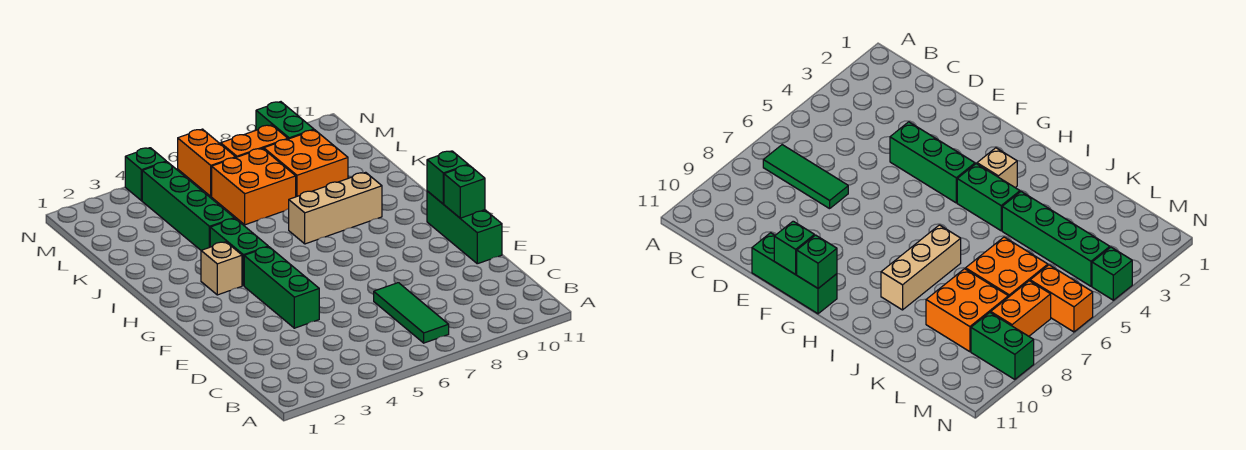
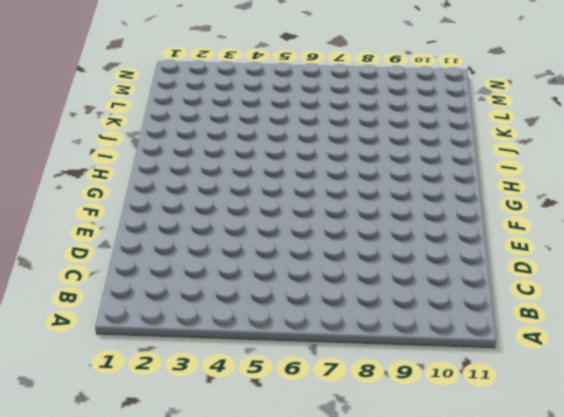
none -> green tile B7:D7 level 1
none -> green brick E4:G4 level 1
none -> green brick E11:G11 level 1

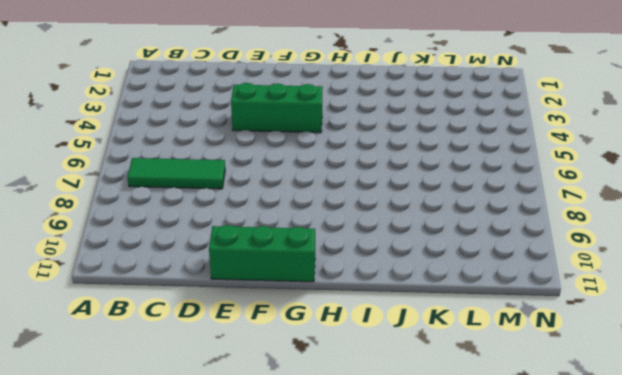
none -> tan brick H3 level 1
none -> green brick H4:I4 level 1
none -> tan brick I7:I9 level 1

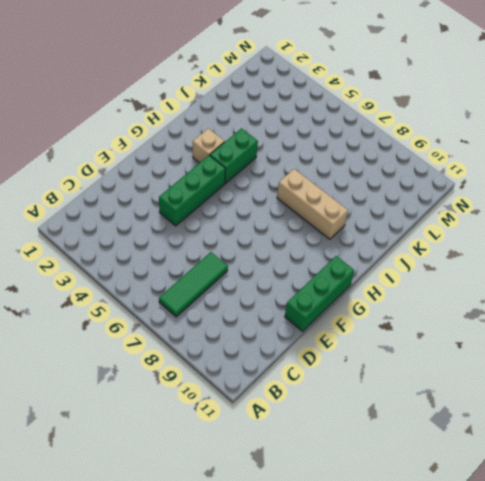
none -> green brick J4:M4 level 1
none -> orange brick K6:L7 level 1
none -> orange brick K8:L9 level 1

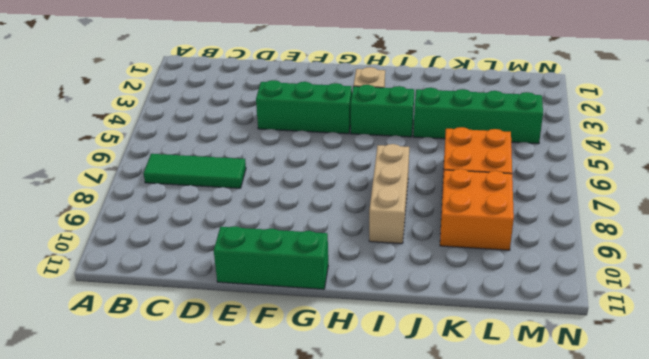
none -> orange brick M6:N6 level 1
none -> orange brick M7:M8 level 1
none -> green brick M9:N9 level 1

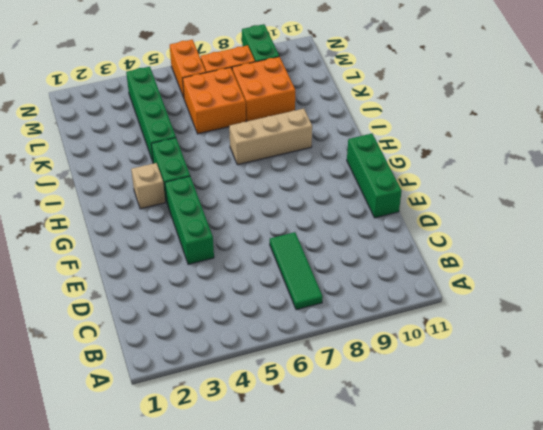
none -> green brick N4 level 1
none -> green brick F11 level 2
none -> green brick G11 level 2

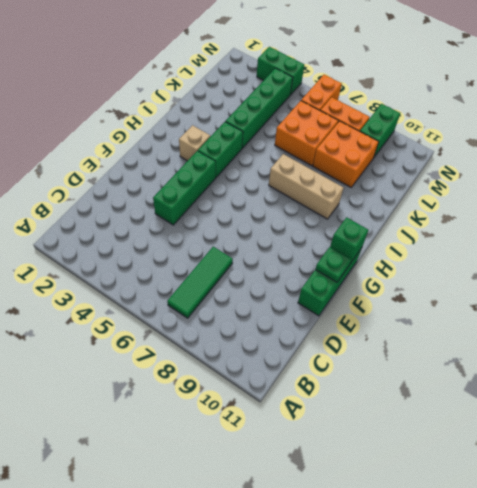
green plate F11 level 2 -> green brick F11 level 2
green brick N3:N4 level 1 -> green brick N4 level 1

